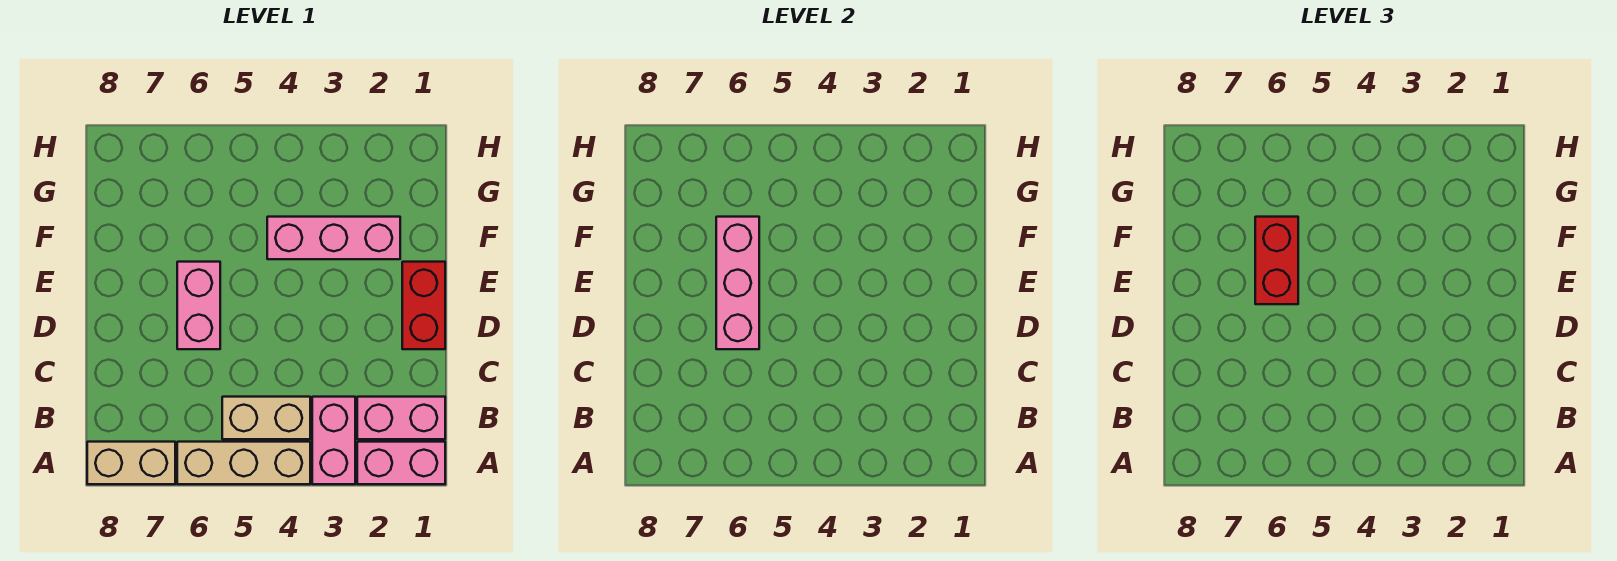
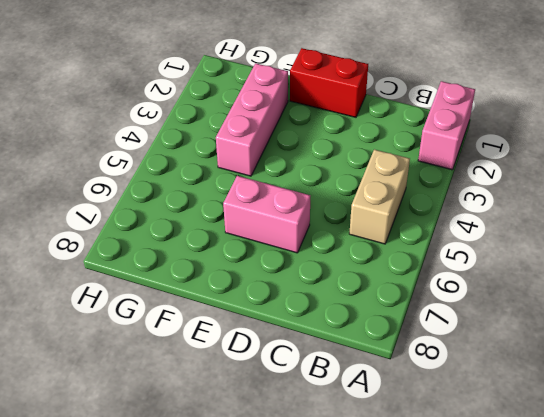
none -> pink brick A3:B3 level 1
none -> tan brick A4:A6 level 1

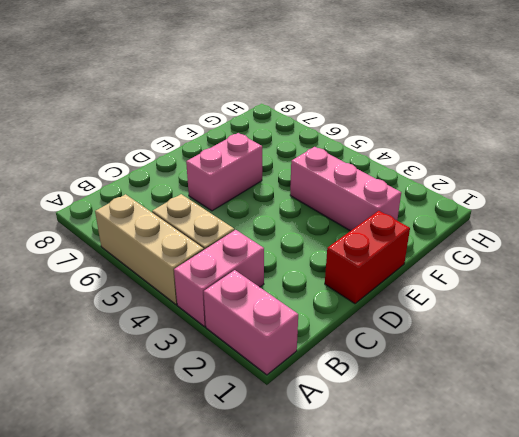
none -> tan brick A7:A8 level 1
none -> pink brick B1:B2 level 1

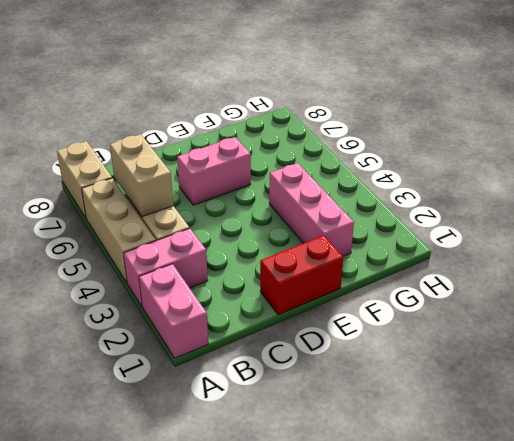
tan brick B5:B6 level 2 -> none
none -> pink brick B1:B2 level 1
none -> pink brick D6:F6 level 2

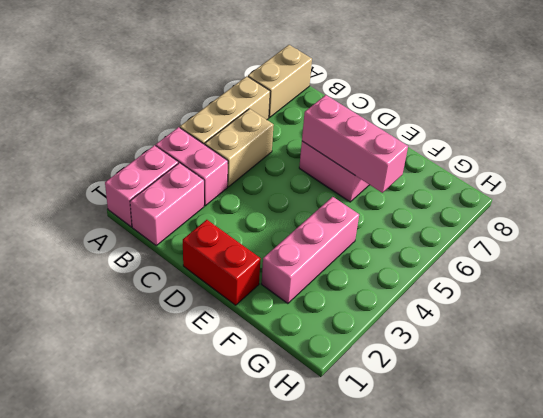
none -> red brick E6:F6 level 3

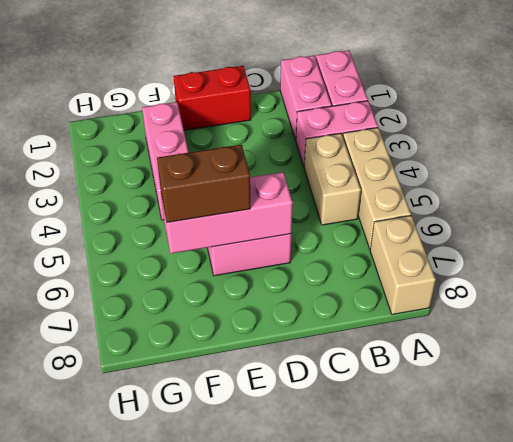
brown brick E6:F6 level 3 -> red brick E6:F6 level 3

